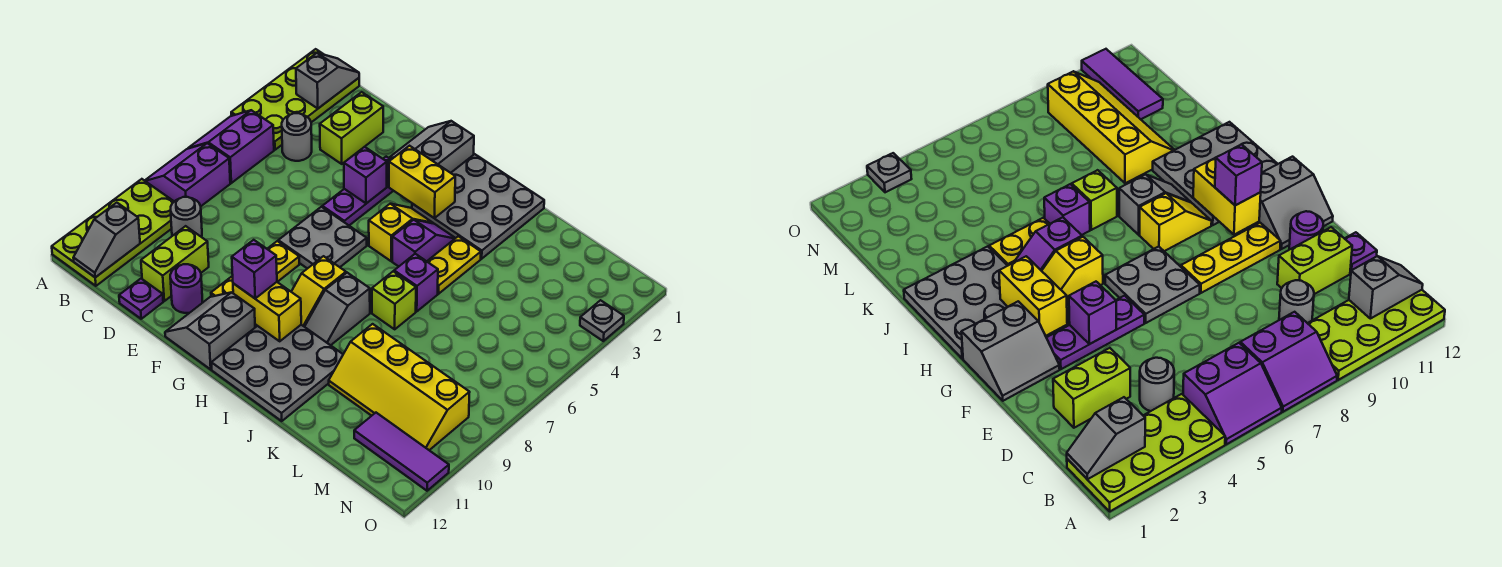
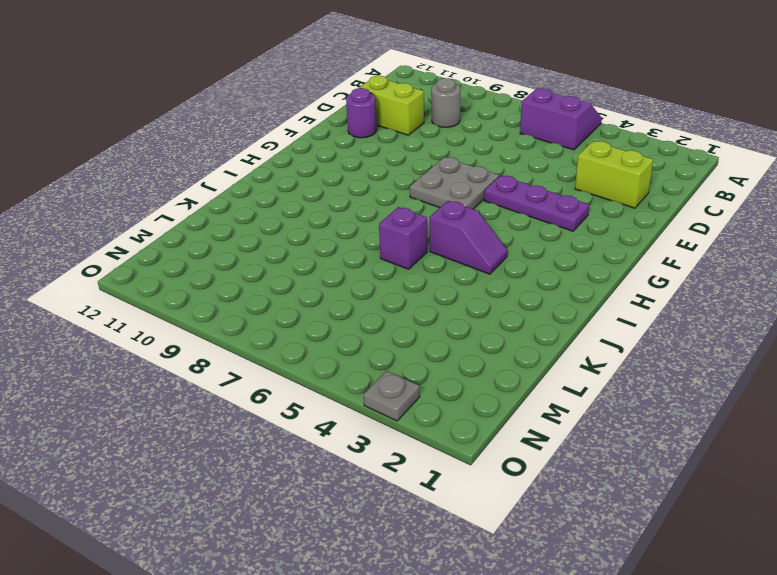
none -> lime plate A1:B4 level 1
none -> purple slope A7:B8 level 1 top B
none -> lime plate A9:B12 level 1
none -> grey round brick C4 level 1

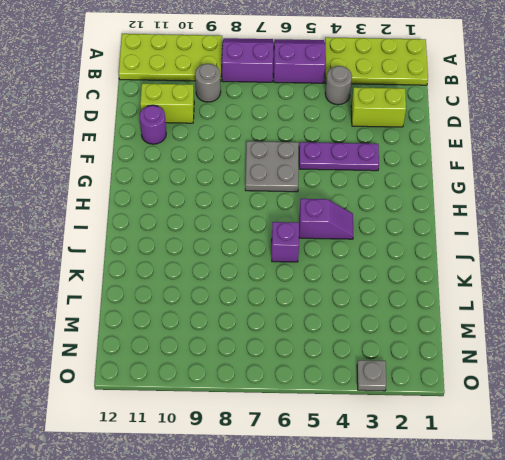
none -> purple plate D12 level 1
none -> grey slope F1:G2 level 1 top G
none -> yellow plate F8:F10 level 1
none -> grey slope F11:G12 level 1 top G

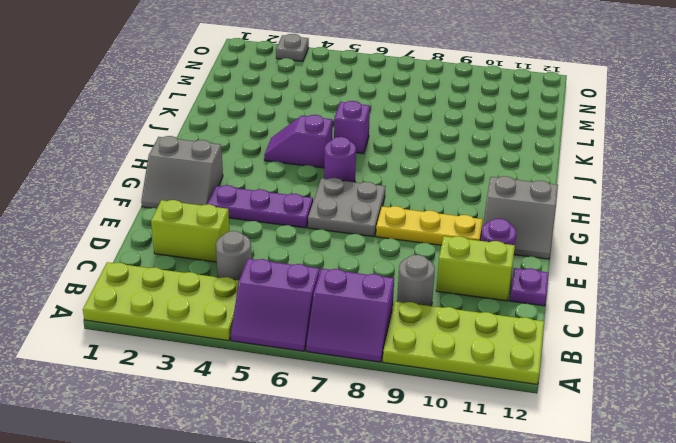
purple round brick H6 level 1 -> none
none -> grey plate H1:J3 level 1
none -> yellow slope H4:H5 level 1 top 5
none -> yellow slope H8:H9 level 1 top 8
none -> grey plate H10:J12 level 1

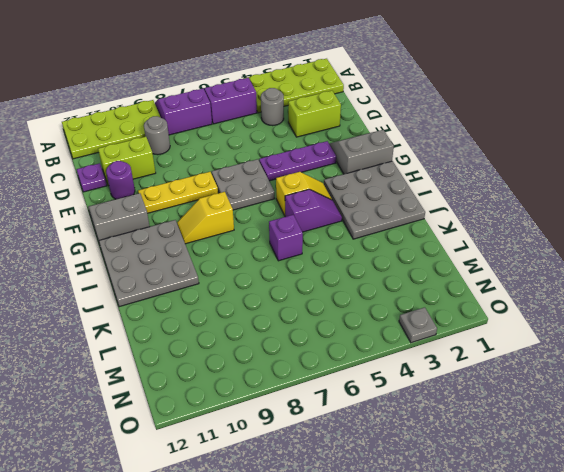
none -> grey slope I8:I9 level 1 top 8
none -> yellow plate J4:J5 level 1
none -> lime brick J7 level 1
none -> yellow slope K9:N10 level 1 top 9

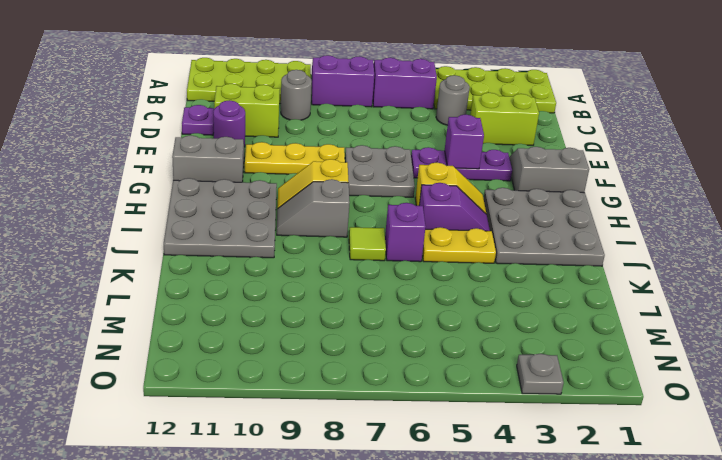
lime tile J7 level 1 -> lime brick J7 level 1
none -> yellow slope K9:N10 level 1 top 9
none -> purple tile M11:O11 level 1
none -> grey slope B1:B2 level 2 top 2
none -> grey slope B11:B12 level 2 top 11

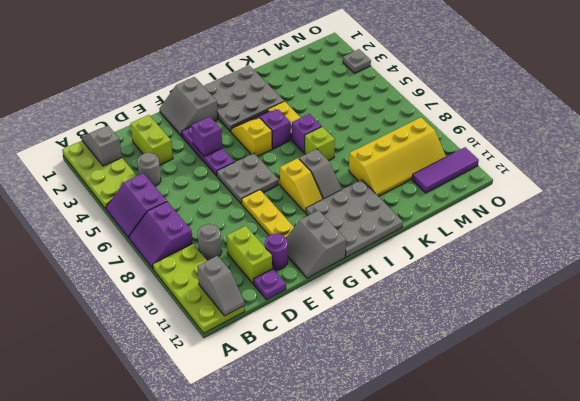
none -> yellow brick G3:H3 level 2
none -> yellow brick G10:H10 level 2
none -> purple brick G10 level 3

